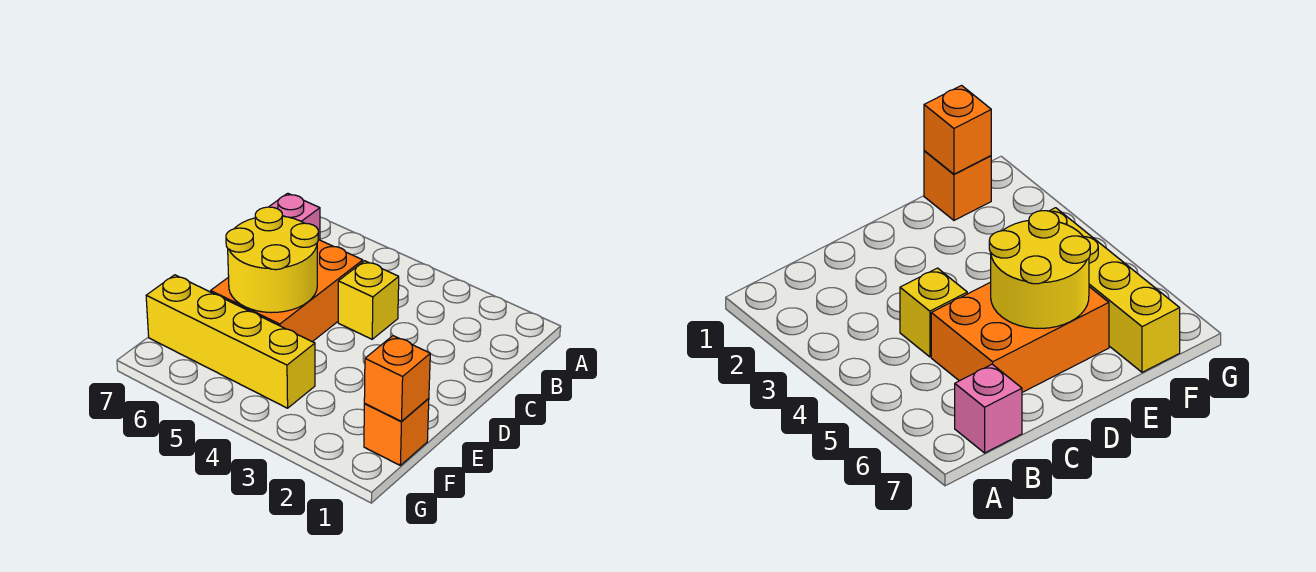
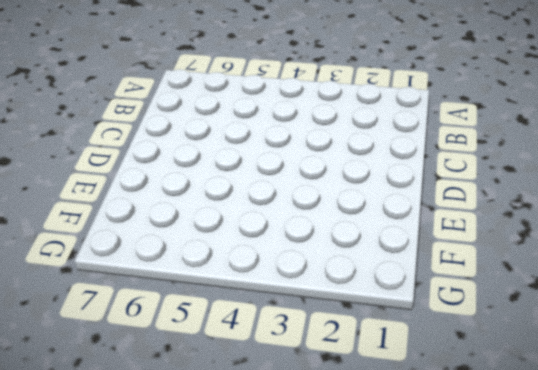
none -> pink brick B7 level 1
none -> yellow brick C4 level 1

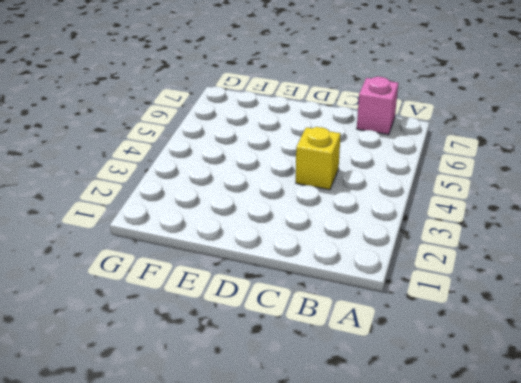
none -> orange brick C5:E6 level 1
none -> orange brick F1 level 1

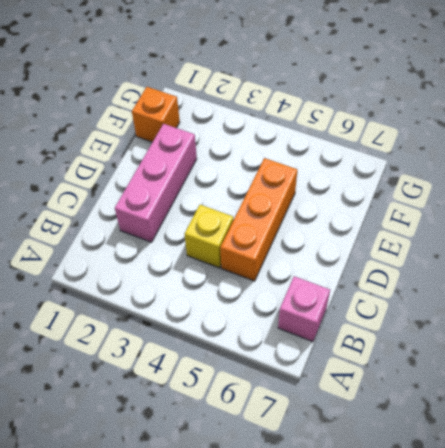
pink brick C2:E2 level 1 -> none
orange brick C5:E5 level 1 -> orange brick C5:E6 level 1
none -> yellow brick F4:F7 level 1
none -> yellow round brick D5:E6 level 2

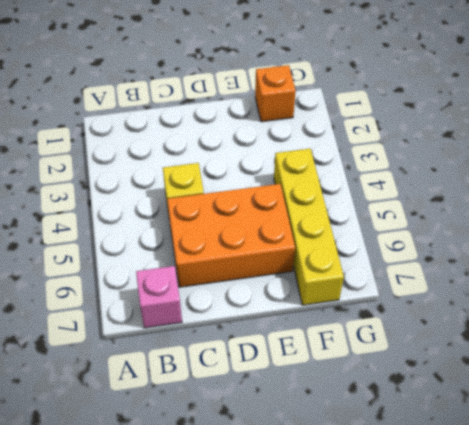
none -> yellow round brick D5:E6 level 2
none -> orange brick F1 level 2

